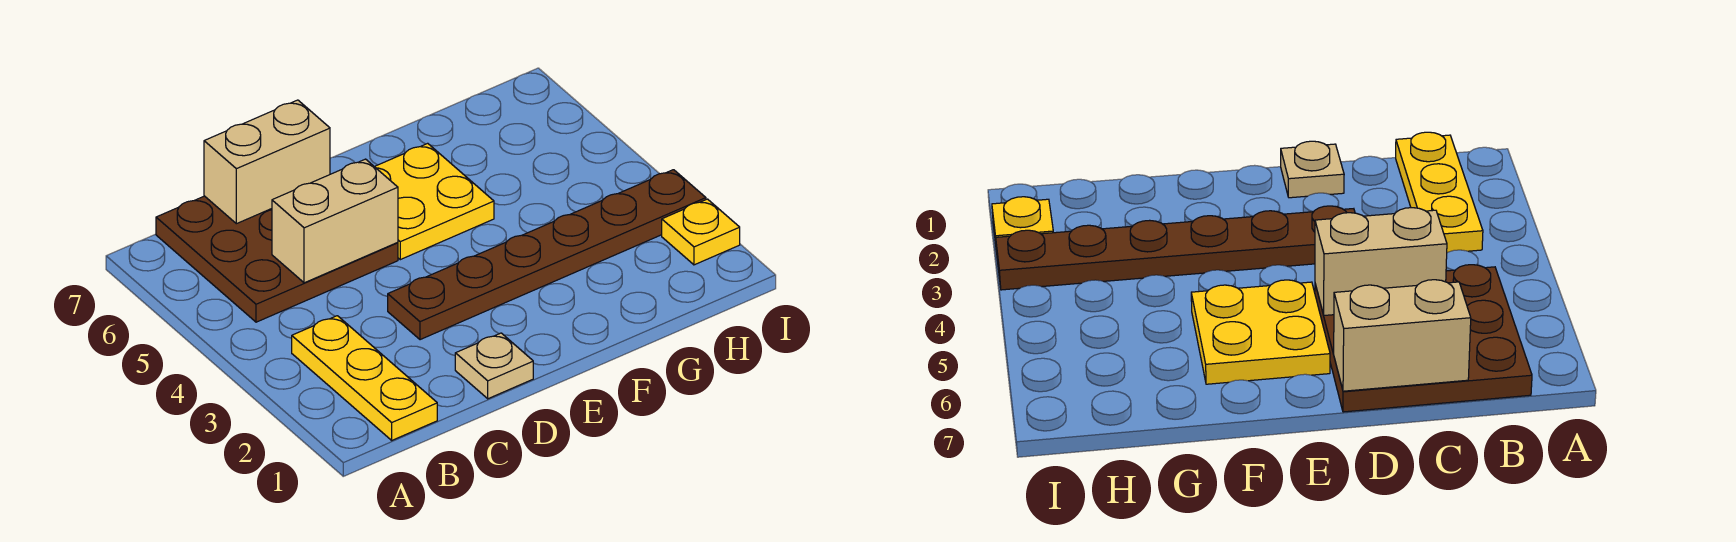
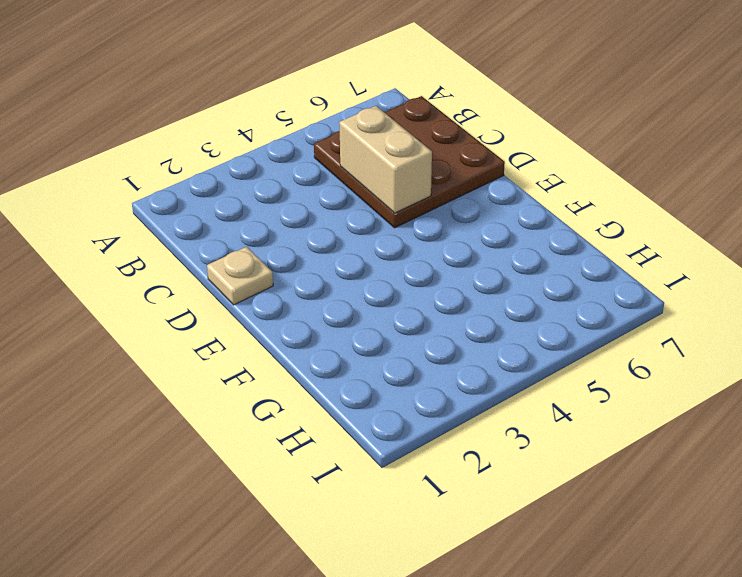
none -> yellow plate B1:B3 level 1
none -> brown plate D3:I3 level 1

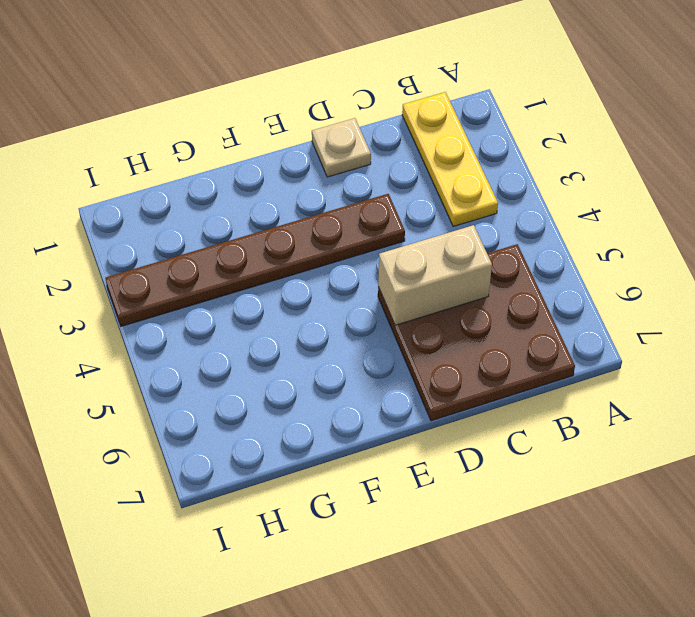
none -> yellow plate E5:F6 level 1
none -> yellow plate I2 level 1

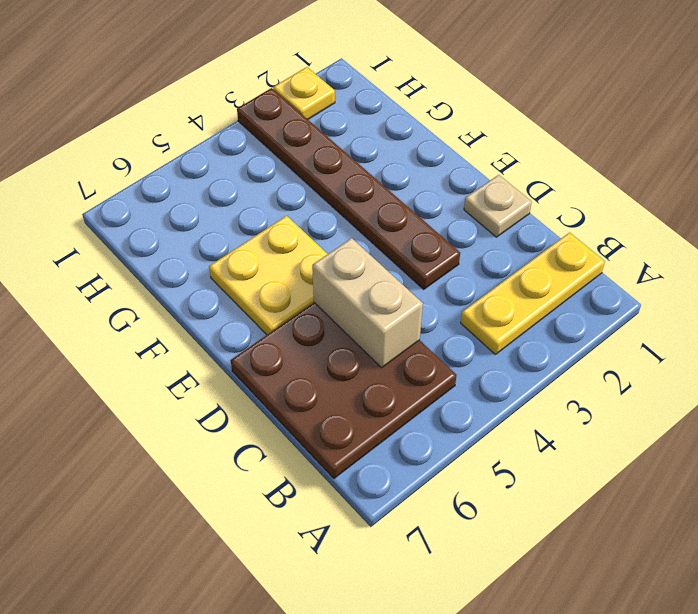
none -> tan brick C7:D7 level 2

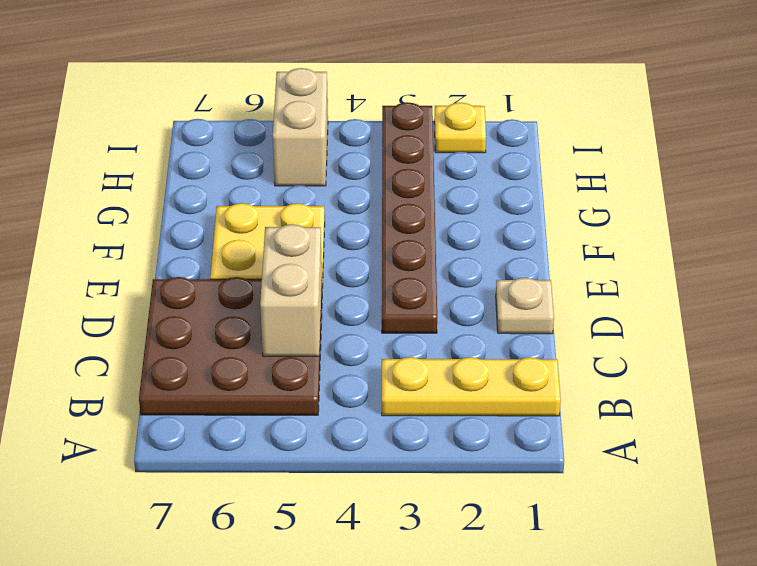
tan brick H5:I5 level 1 -> tan brick C7:D7 level 2

